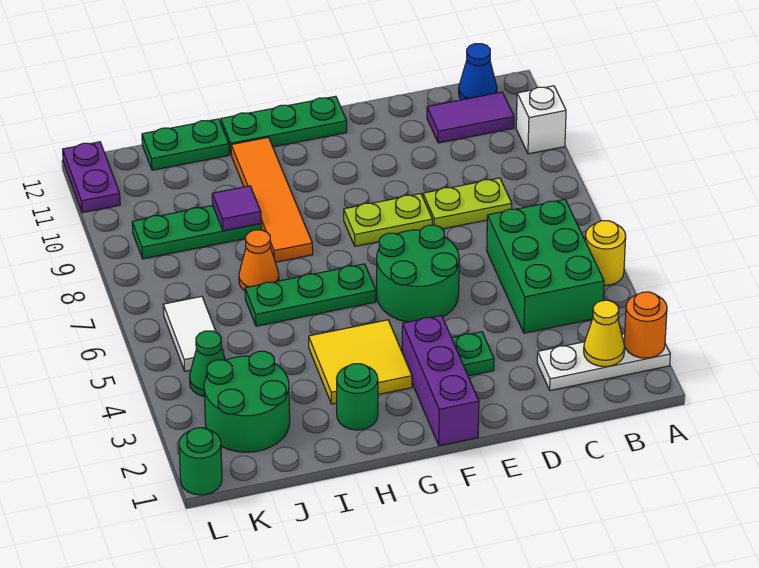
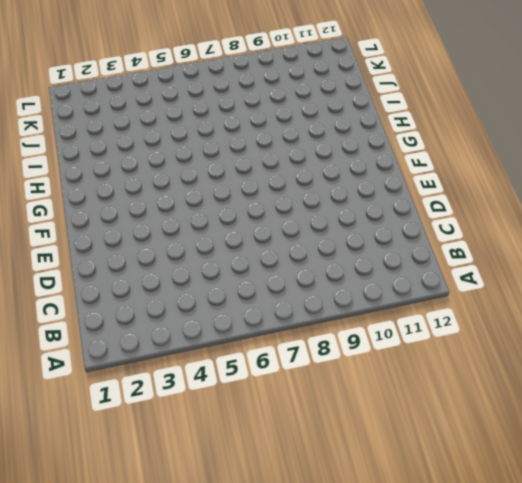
none -> white plate A2:C2 level 1
none -> yellow round brick A5 level 1
none -> white brick A10 level 1

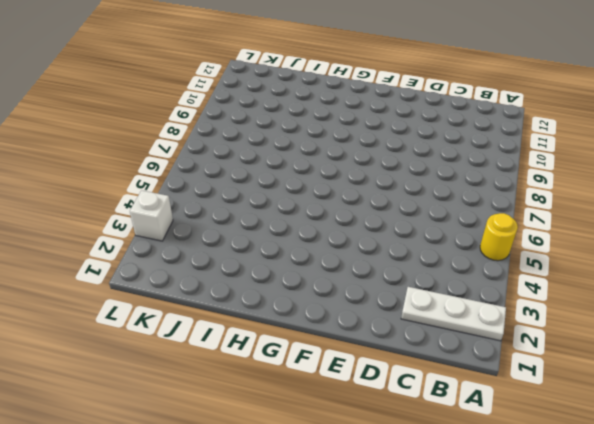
white brick L3 level 1 -> white brick A10 level 1
none -> green brick B4:C6 level 1
none -> purple tile B11:C11 level 1
none -> blue cone B12 level 1

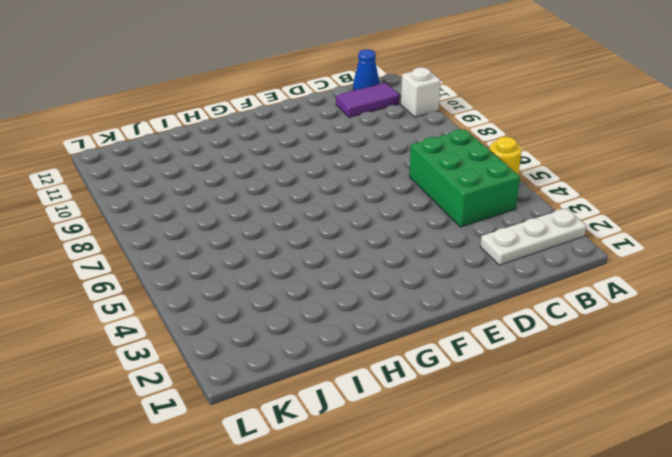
none -> lime plate C8:D8 level 1
none -> green plate E3 level 1
none -> green round brick E5:F6 level 1

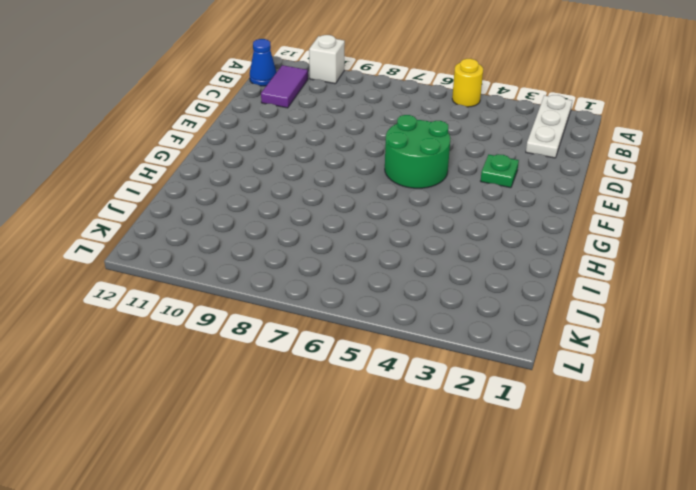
none -> green brick B4:C6 level 1
none -> lime plate C8:D8 level 1
none -> lime plate E8:F8 level 1

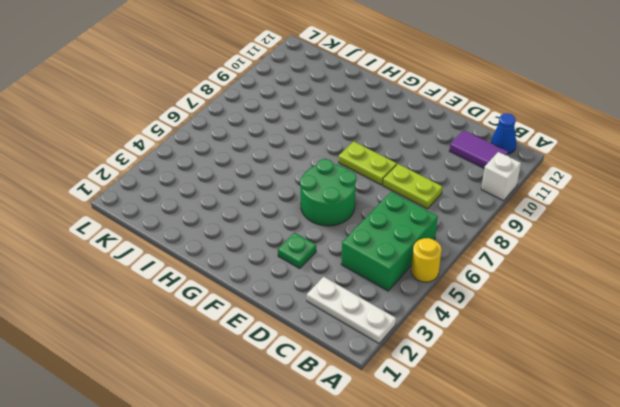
none -> purple brick F1:F3 level 1
none -> green plate F12:H12 level 1
none -> yellow tile G3:H4 level 1

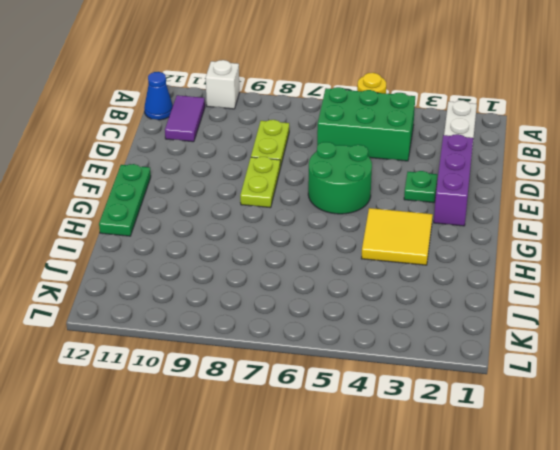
purple brick D2:F2 level 1 -> purple brick F1:F3 level 1
none -> green plate G6:I6 level 1
none -> green round brick H2 level 1
none -> orange tile H8:H11 level 1

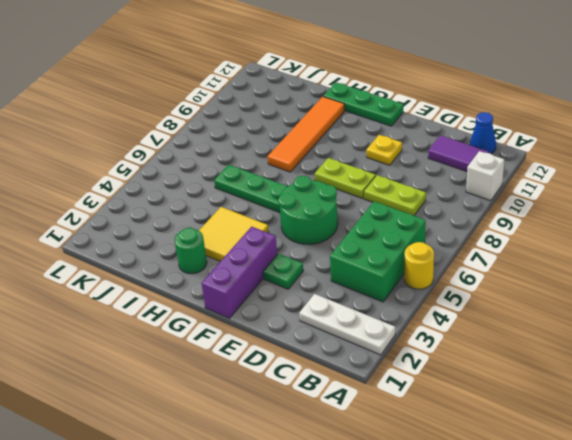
yellow plate E10 level 1 -> none
none -> orange cone I7 level 1
none -> green plate I9:K9 level 1
none -> green plate I12:J12 level 1

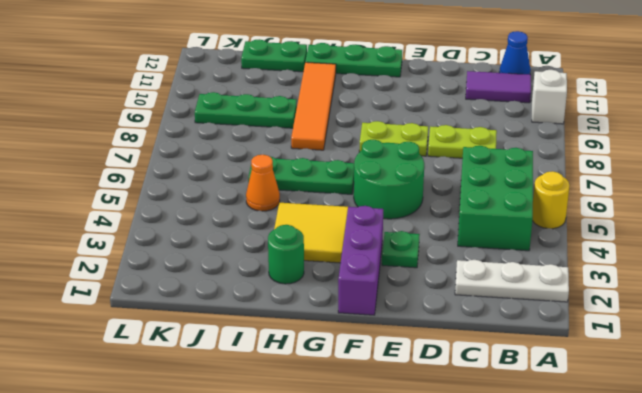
orange cone I5 level 1 -> orange cone I7 level 1
none -> green round brick J2:K3 level 1
none -> green cone K4 level 1
none -> white tile K5:K6 level 1

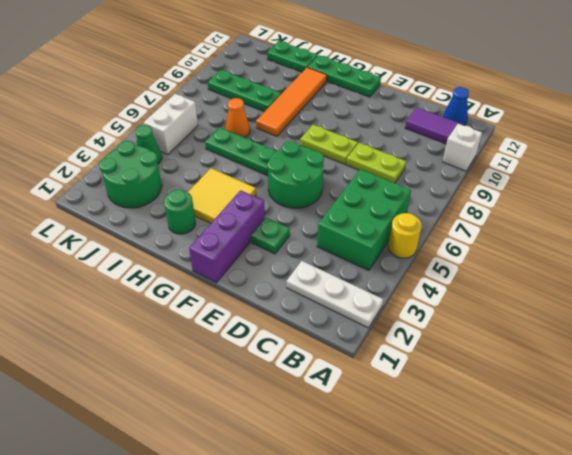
white brick K5:K6 level 1 -> white tile K5:K6 level 1
none -> green round brick L1 level 1
none -> purple plate L11:L12 level 1
none -> orange round brick A2 level 2

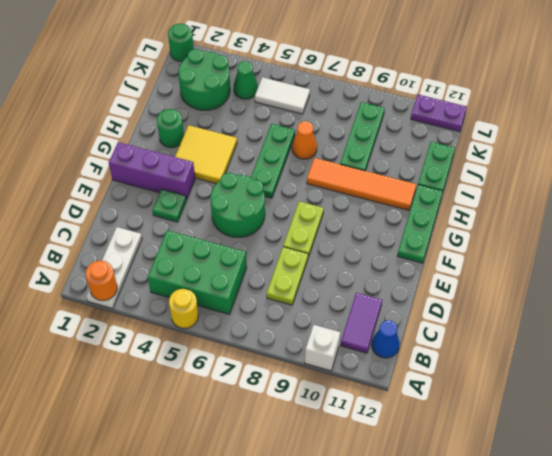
none -> yellow cone B2 level 2
none -> purple tile I9 level 2

